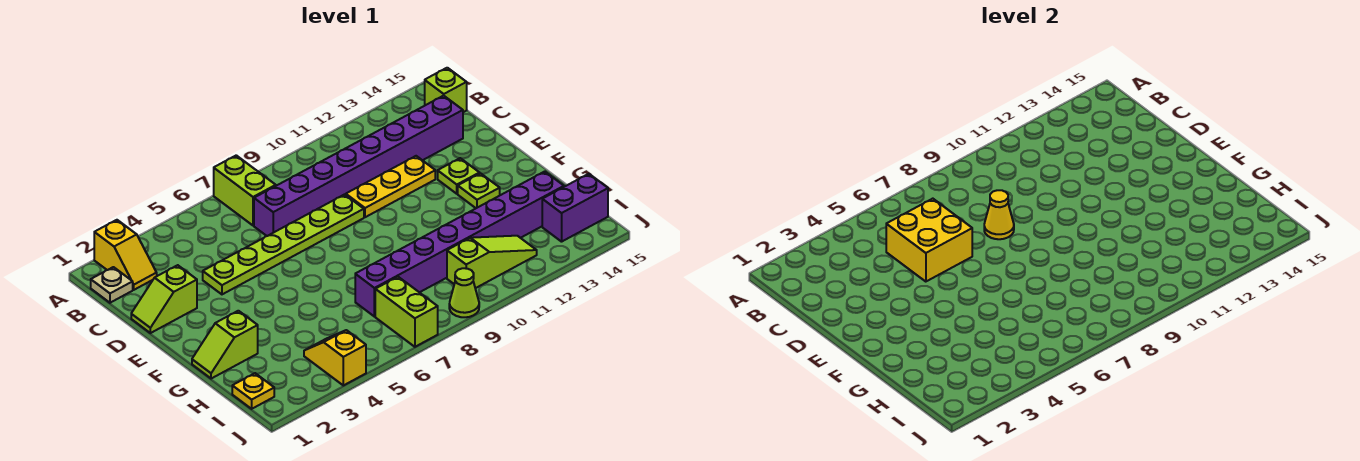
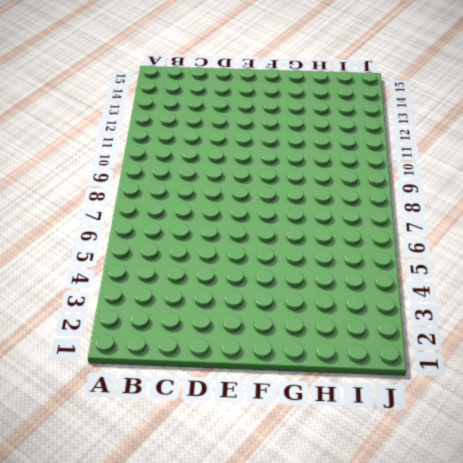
none -> yellow slope A2:B2 level 1 top A
none -> lime brick A7:B7 level 1
none -> tan plate B1 level 1

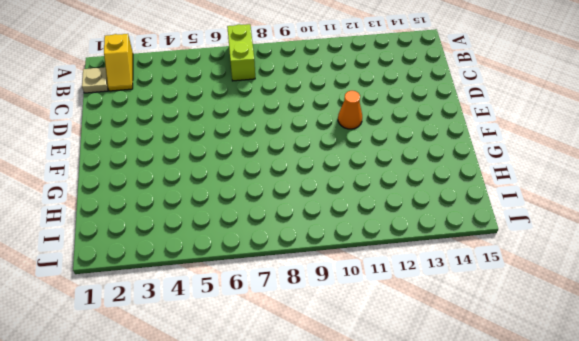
orange cone E11 level 1 -> none
none -> lime brick B15 level 1
none -> purple brick C7:C14 level 1
none -> lime slope D1:D2 level 1 top 2

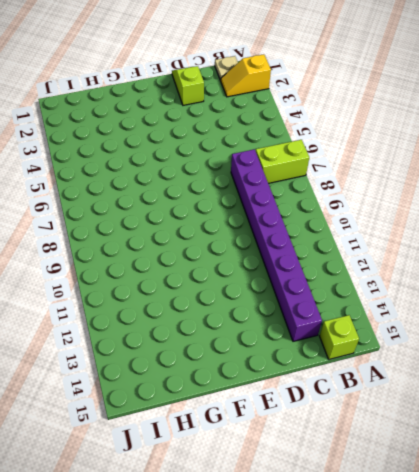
none -> lime plate D4:D9 level 1
none -> yellow plate D10:D12 level 1
none -> lime plate E13 level 1

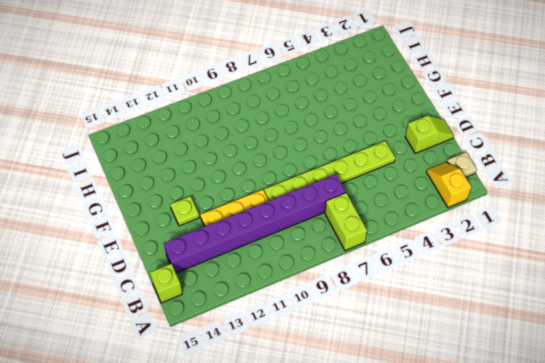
none -> lime plate F13 level 1
none -> lime slope G1:G2 level 1 top 2
none -> purple brick H7:H14 level 1

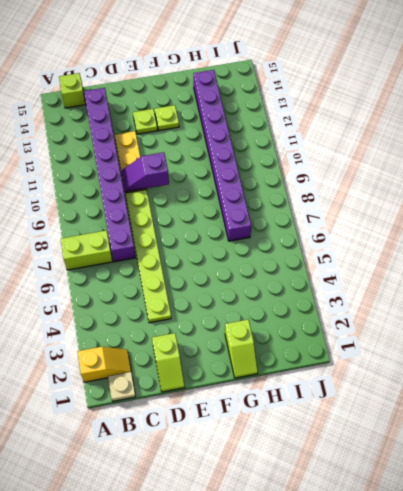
purple slope D10:E10 level 2 top E -> none
none -> yellow plate I1 level 1
none -> yellow slope I4:J4 level 1 top J
none -> lime brick I7:J7 level 1

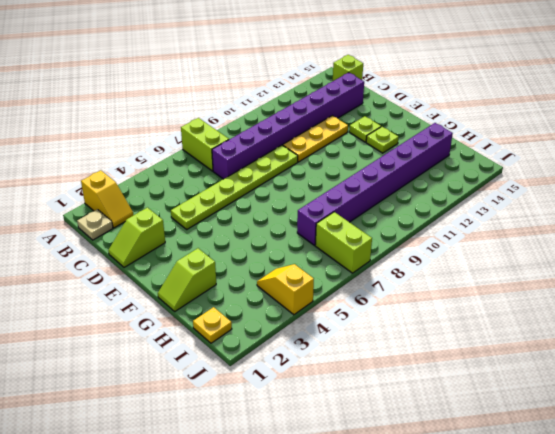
none -> lime slope I10:I12 level 1 top 10
none -> purple brick I14:I15 level 1
none -> lime cone J9 level 1

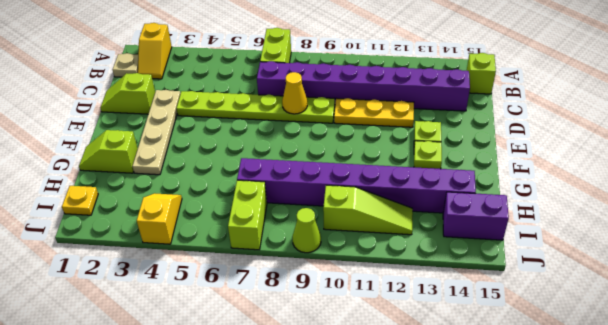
tan plate D3:G3 level 1 -> none
none -> yellow brick C5:D6 level 2

